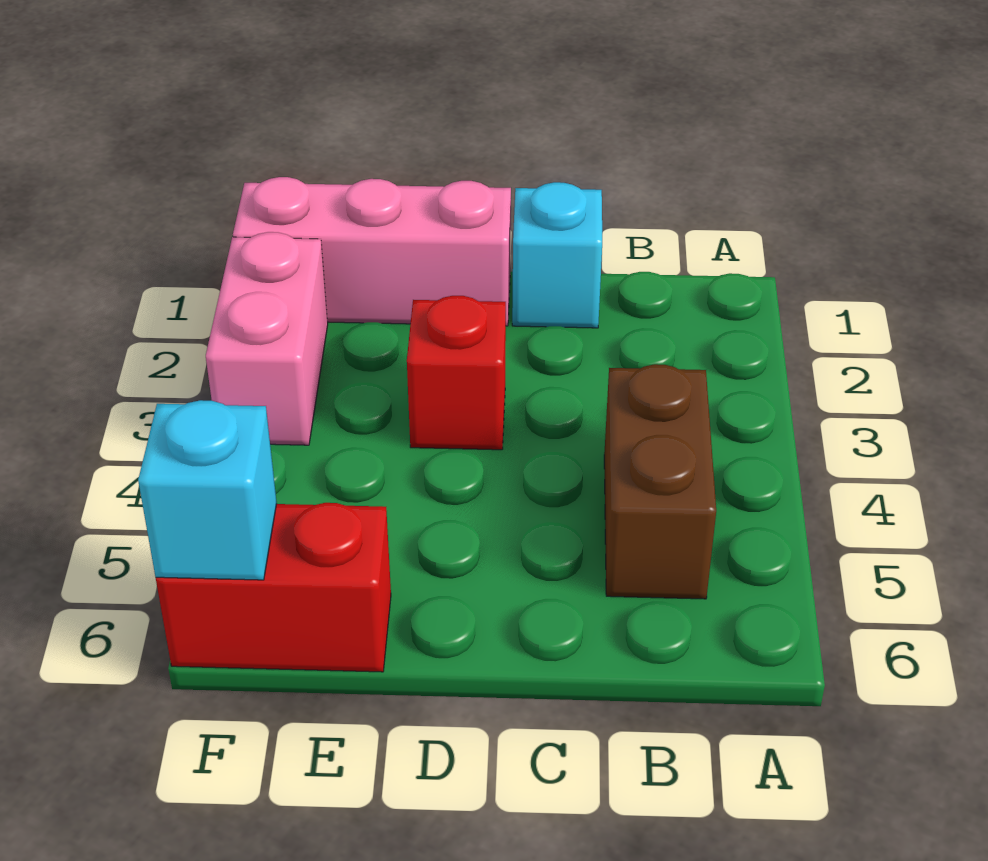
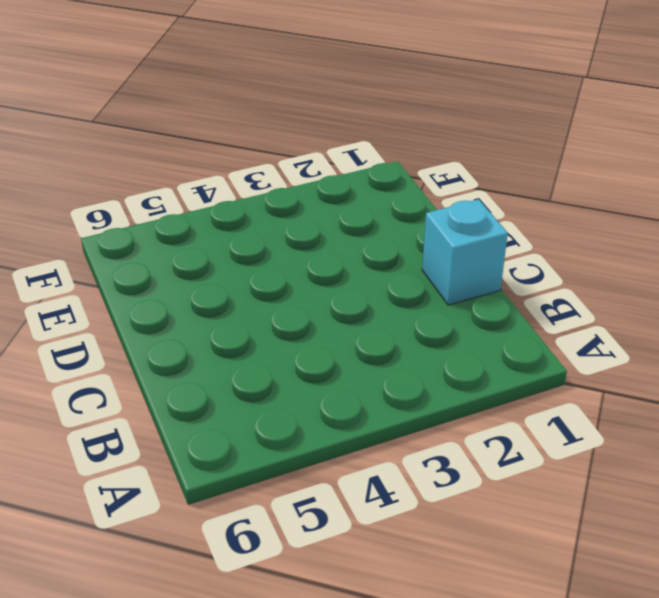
none -> brown brick B4:B5 level 1
none -> pink brick D1:F1 level 1

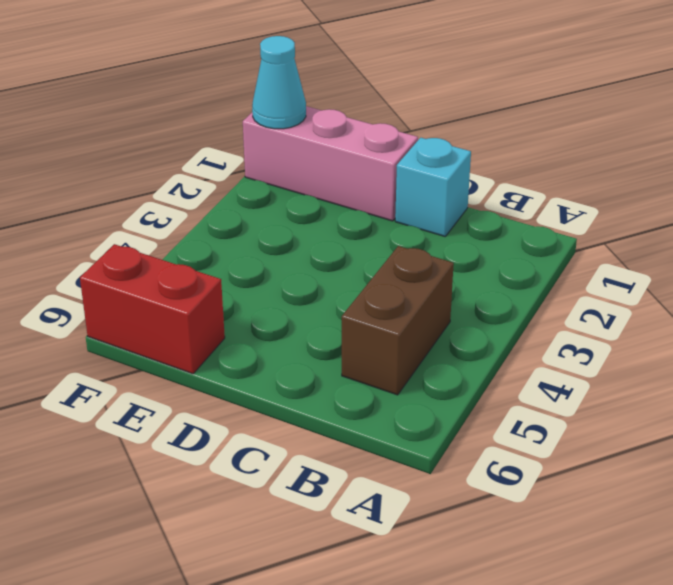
cyan cone F1 level 2 -> none
none -> red brick D3 level 1
none -> pink brick F2:F3 level 1

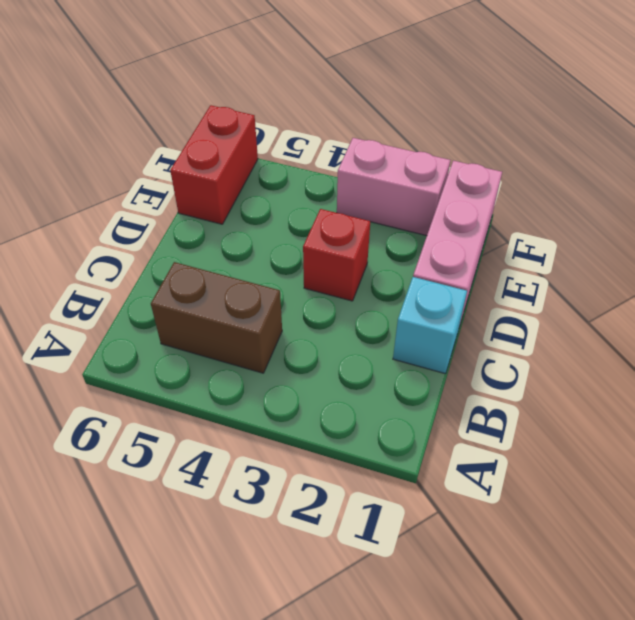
none -> cyan brick F6 level 2

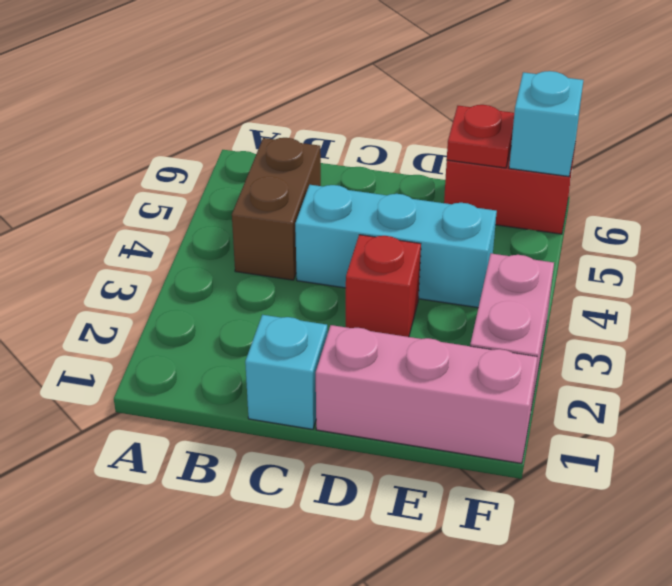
cyan brick C4:E4 level 1 -> none
red plate E6 level 2 -> none

